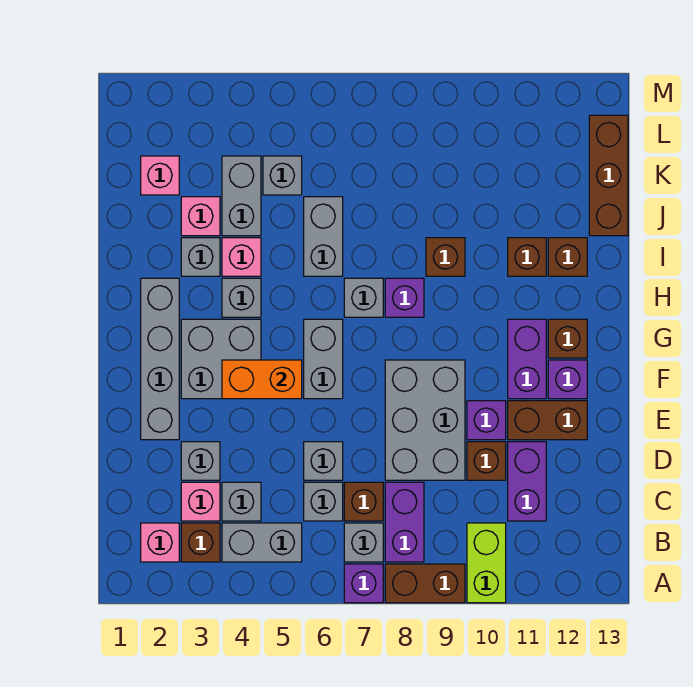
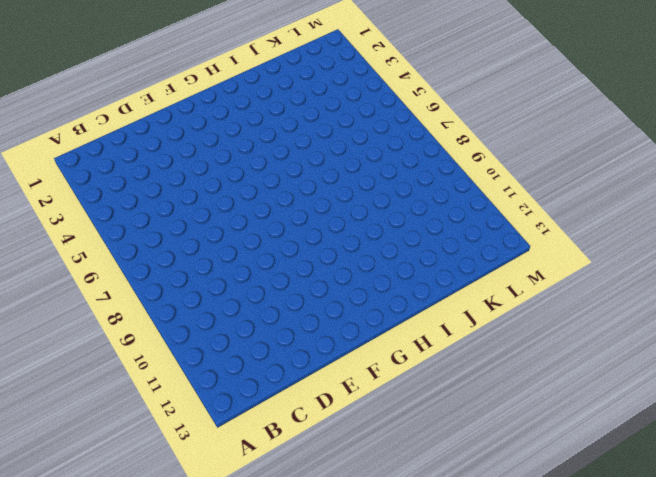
none -> purple brick A7 level 1
none -> brown brick A8:A9 level 1
none -> lime brick A10:B10 level 1
none -> pink brick B2 level 1

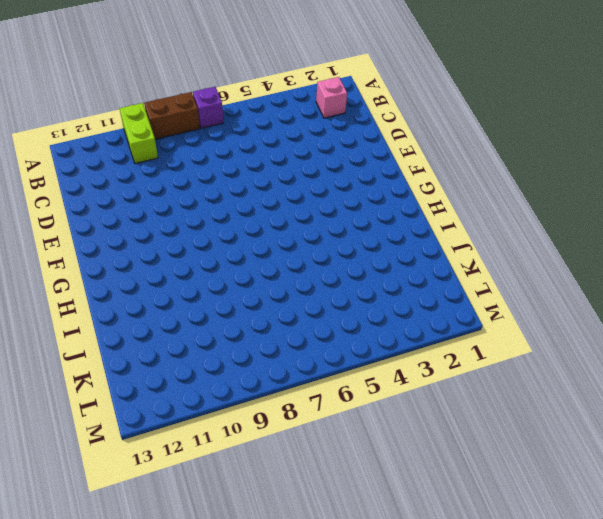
none -> brown brick B3 level 1
none -> grey brick B4:B5 level 1
none -> grey brick B7 level 1
none -> purple brick B8:C8 level 1

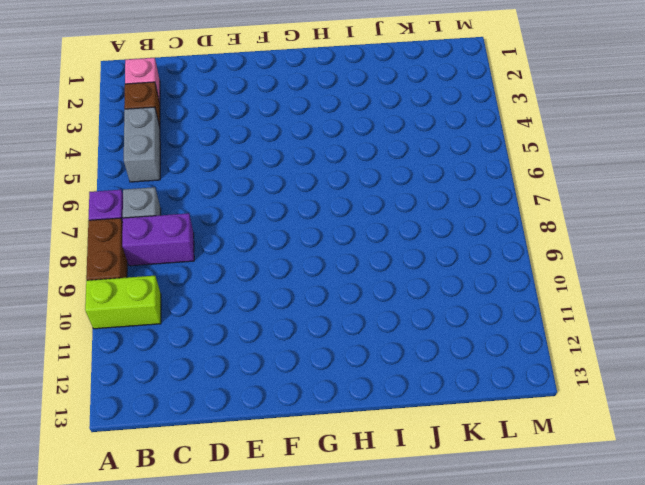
none -> pink brick C3 level 1
none -> grey brick C4 level 1
none -> grey brick C6 level 1
none -> brown brick C7 level 1

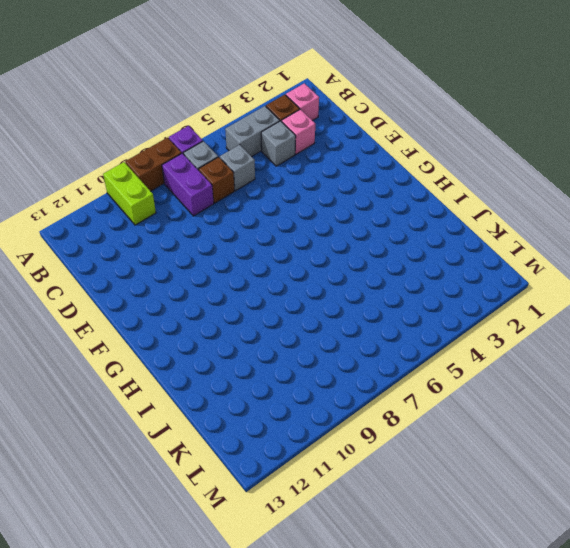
none -> purple brick C11:D11 level 1
none -> grey brick D3 level 1
none -> grey brick D6 level 1
none -> grey brick D8:F9 level 1

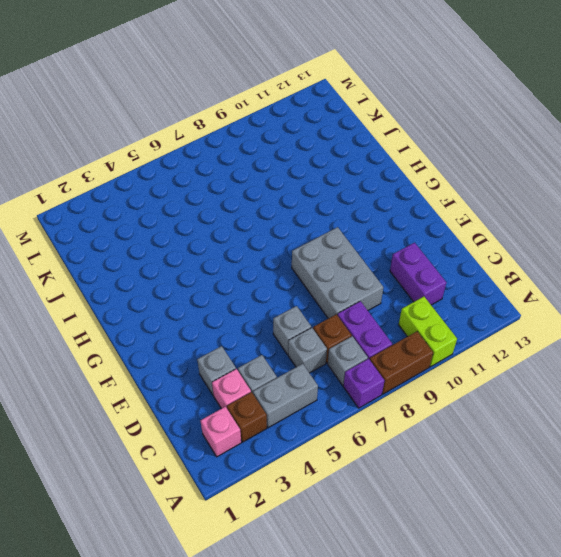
none -> brown brick D10 level 1
none -> grey brick E2:H2 level 1
none -> purple brick E10 level 1
none -> brown brick E11:E12 level 1

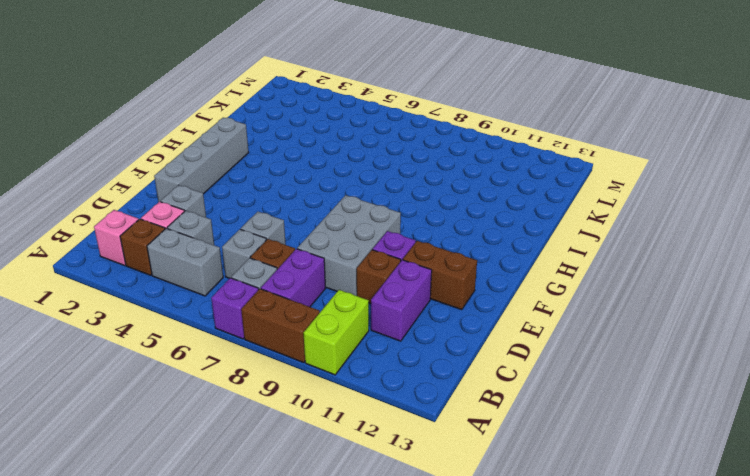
none -> grey brick F3:G4 level 1
none -> grey brick F6:G6 level 1
none -> purple brick F11:G11 level 1
none -> purple brick F12 level 1

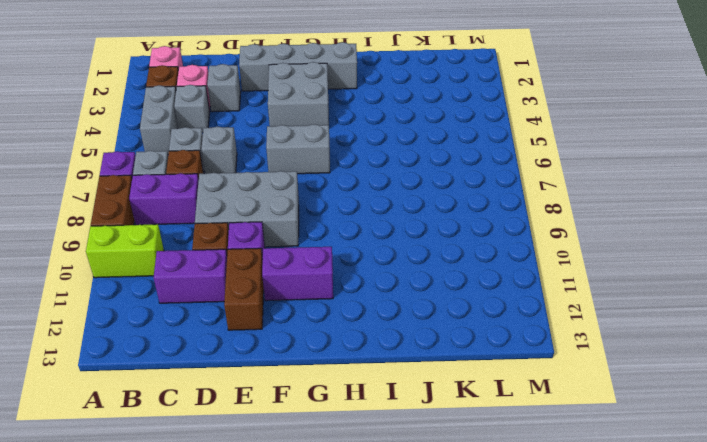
none -> purple brick F12 level 1
none -> brown brick G12 level 1
none -> grey brick H4 level 1
none -> grey brick H7 level 1

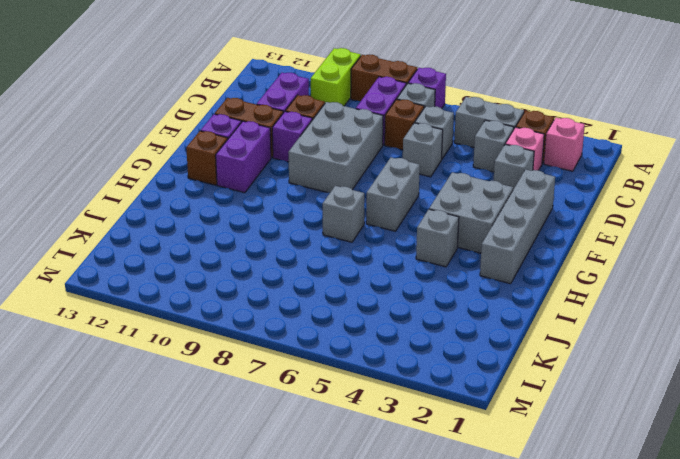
none -> purple brick H8 level 1
none -> grey brick I3 level 1
none -> pink brick I4 level 1
none -> grey brick I6:J6 level 1

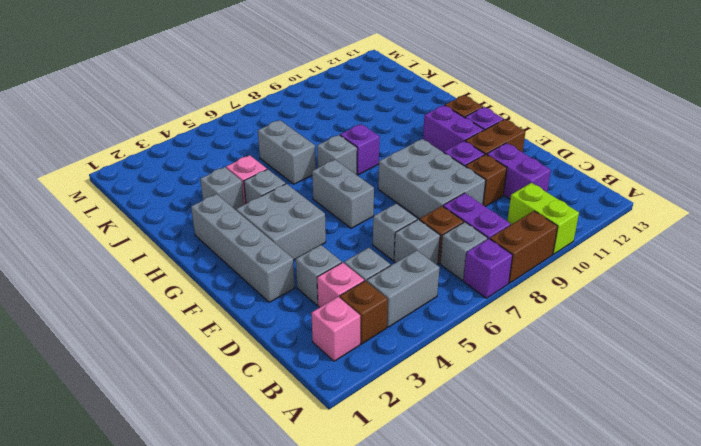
none -> brown brick I9 level 1
none -> brown brick I11 level 1
none -> brown brick I12 level 1
none -> pink brick J3 level 1

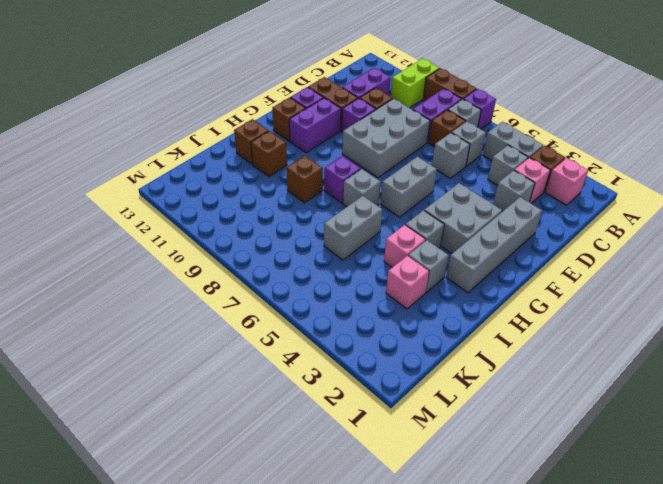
none -> grey brick J4:K4 level 1
none -> brown brick J13:L13 level 1
none -> pink brick K2 level 1
none -> grey brick K5 level 1

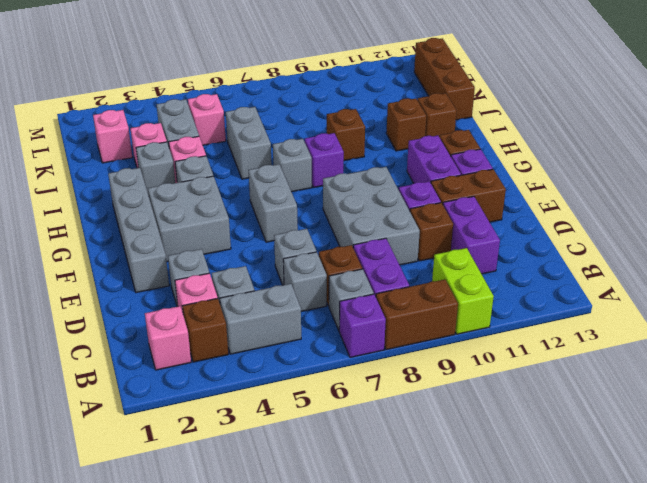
pink brick K5 level 1 -> grey brick K5 level 1
none -> orange brick F4:F5 level 2

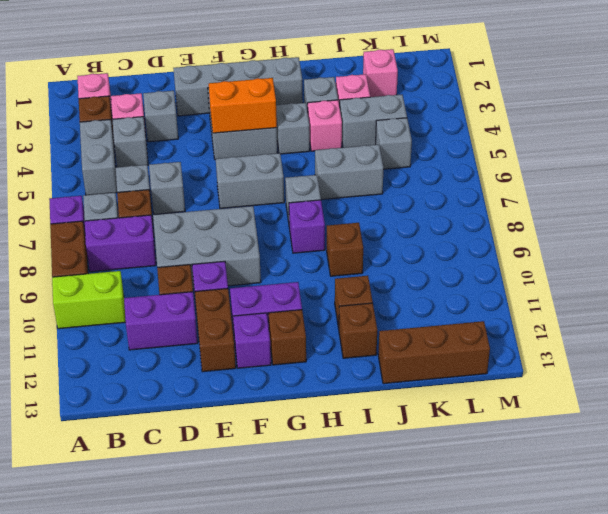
orange brick F4:G4 level 2 -> orange brick F4:F5 level 2

